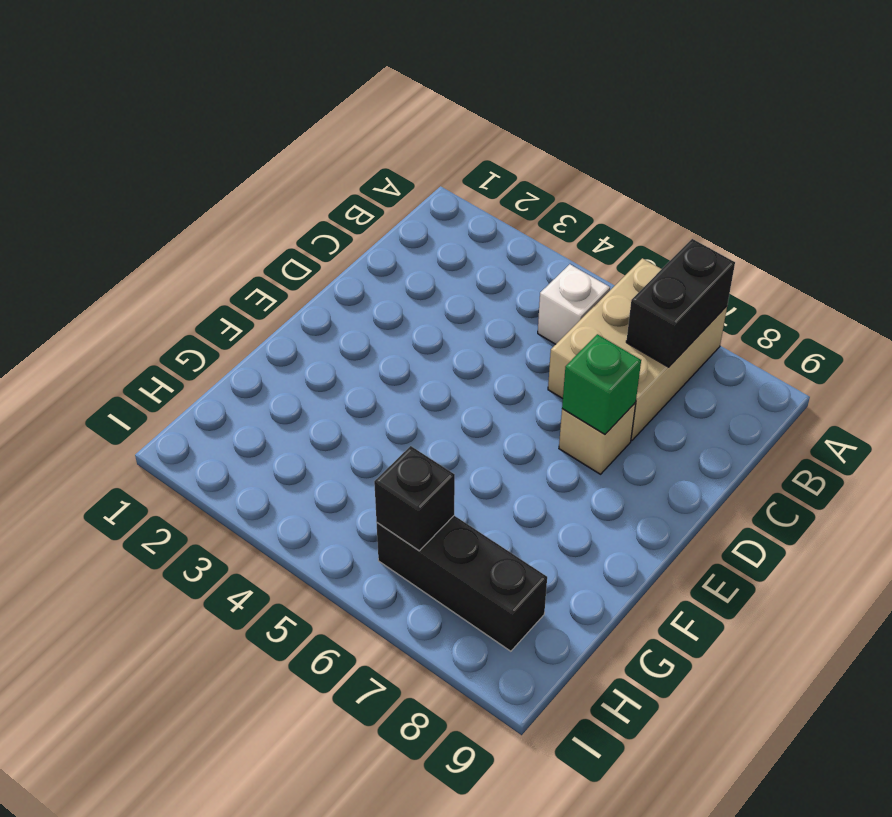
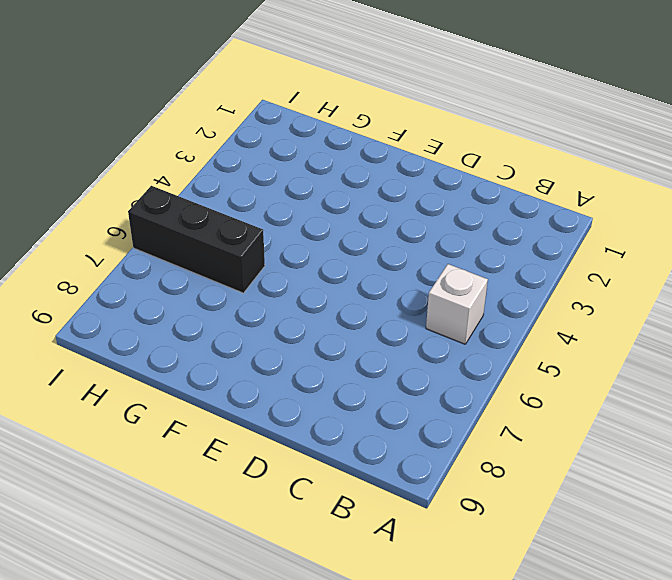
black brick G6:I6 level 1 -> black brick H6:H8 level 1
none -> tan brick A6:C7 level 1
none -> tan brick D7 level 1

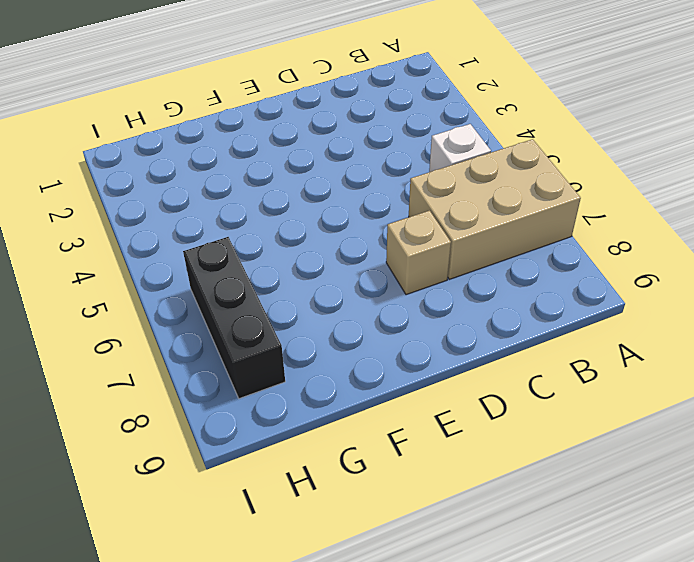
none -> black brick A7:B7 level 2
none -> green brick D7 level 2

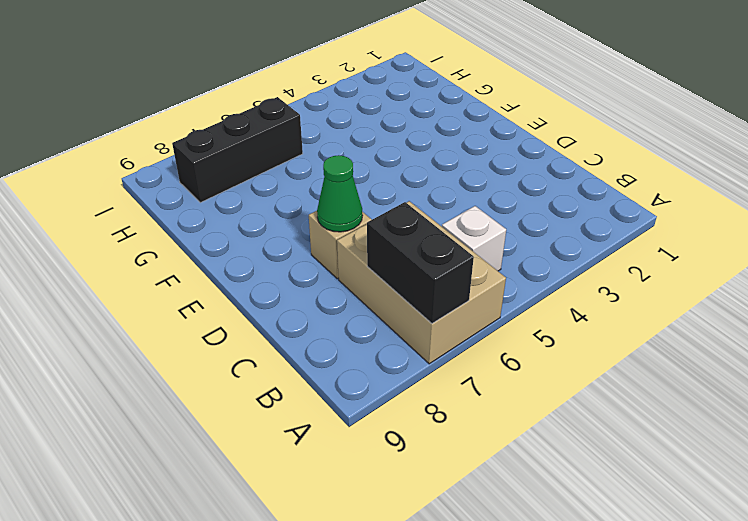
green cone D7 level 2 -> green brick D7 level 2
none -> black brick H6 level 2

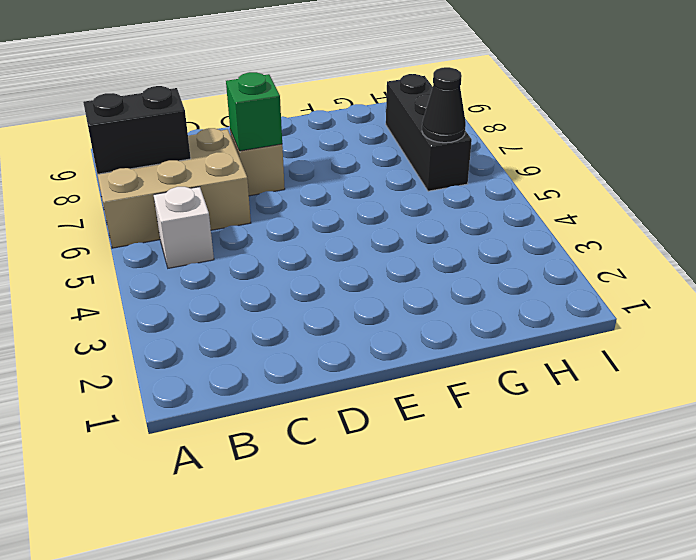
black cone H6 level 2 -> black brick H6 level 2

